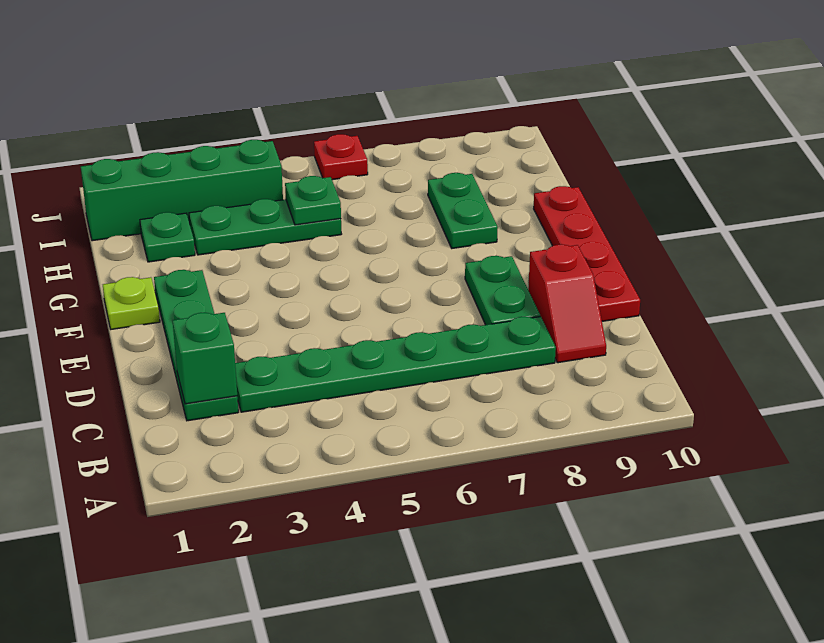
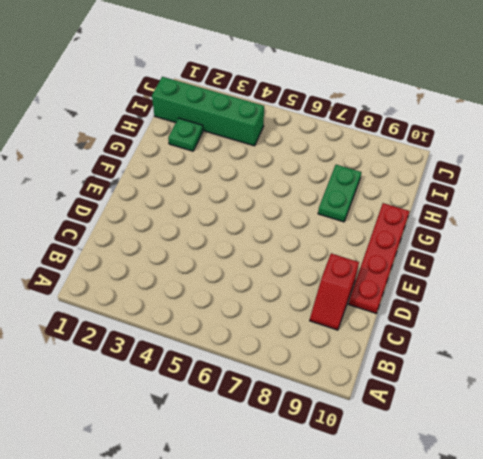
none -> green plate C2:F2 level 1
none -> green plate C3:C8 level 1
none -> green plate D8:E8 level 1

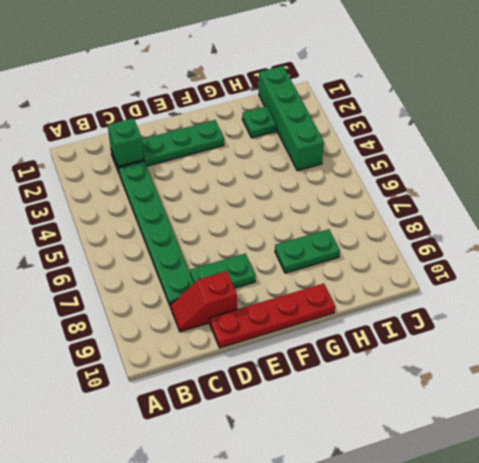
none -> lime plate F1 level 1
none -> green plate H3:H5 level 1
none -> red plate J6 level 1

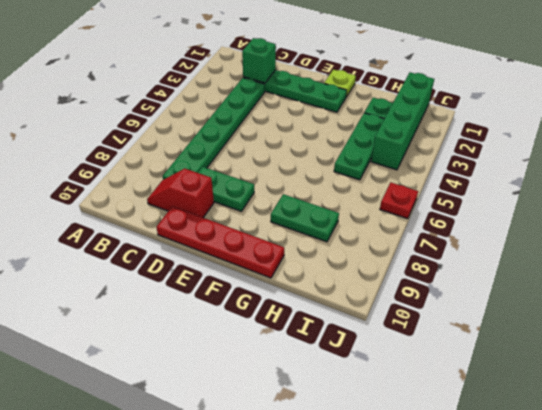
none -> green plate H5 level 2

